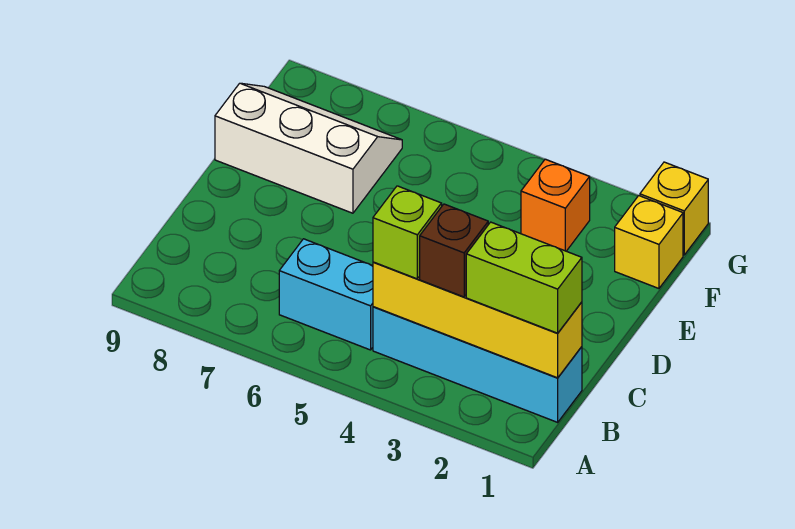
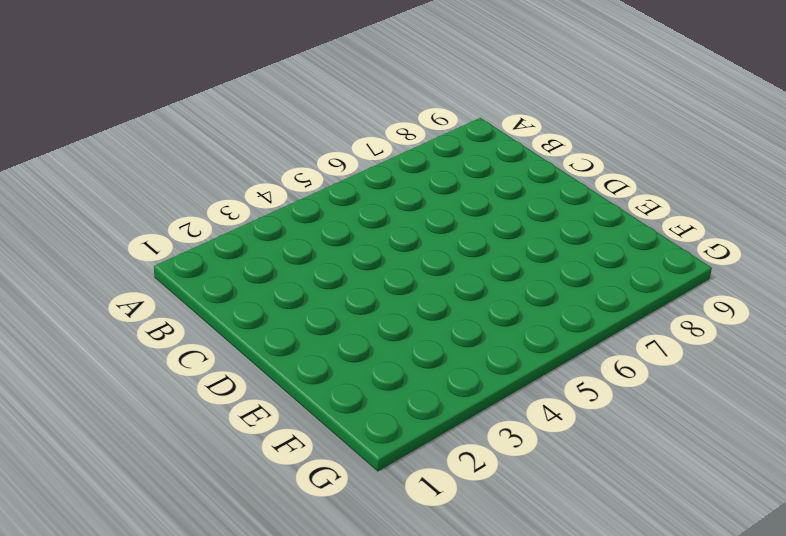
none -> cyan brick B1:B4 level 1
none -> cyan brick B5:B6 level 1

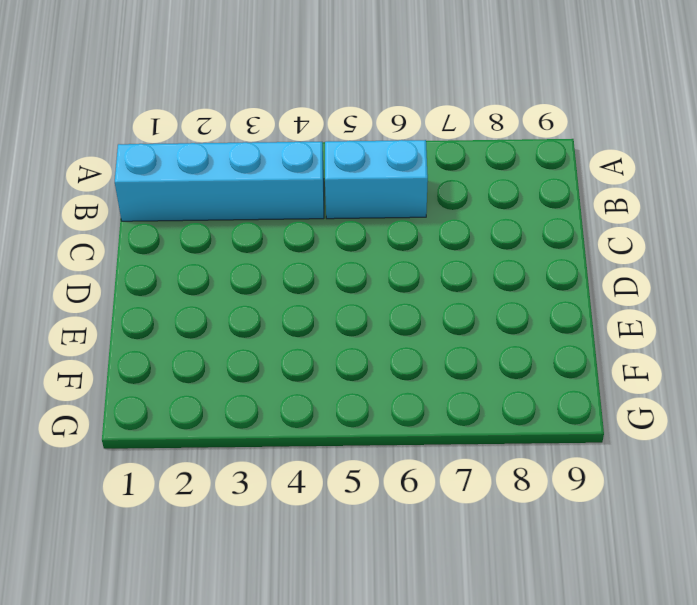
none -> white slope E7:F9 level 1 top E
none -> yellow brick F1 level 1

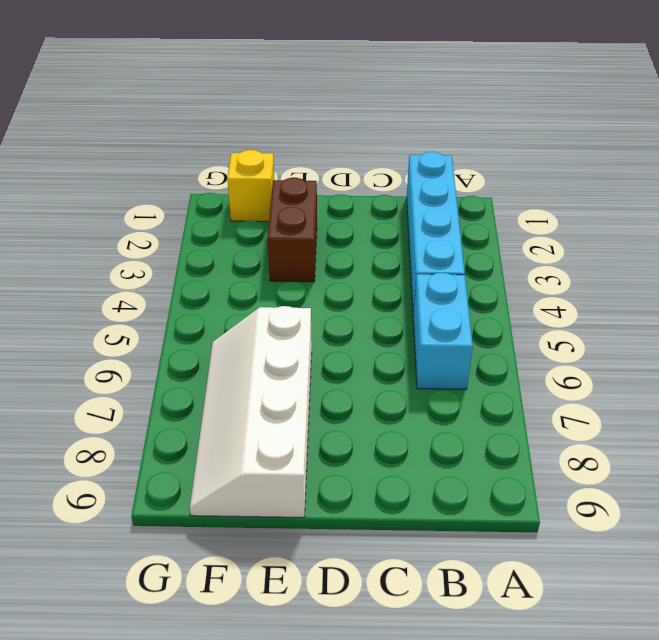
brown brick E2:E3 level 1 -> none
white slope E6:F9 level 1 top E -> white slope E7:F9 level 1 top E
none -> orange brick F3 level 1
none -> yellow brick G1 level 1

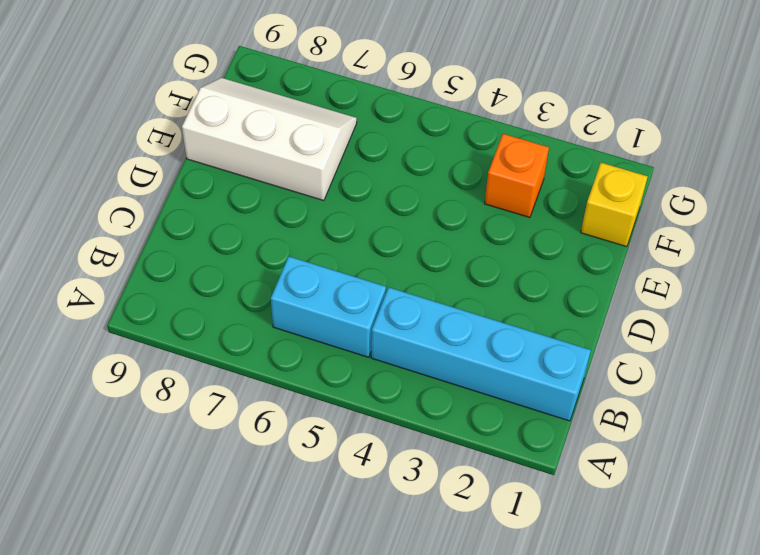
none -> yellow brick G1 level 1
none -> yellow brick B1:B4 level 2

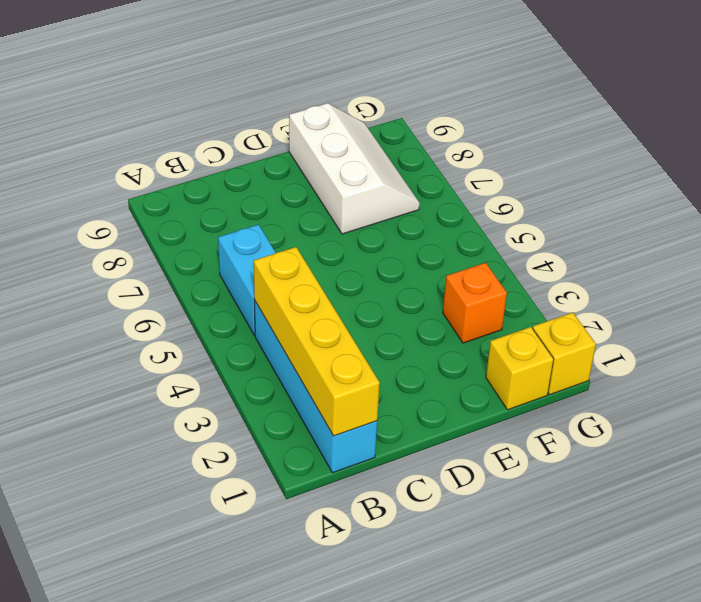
none -> lime brick B1:B2 level 3
none -> brown brick B3 level 3

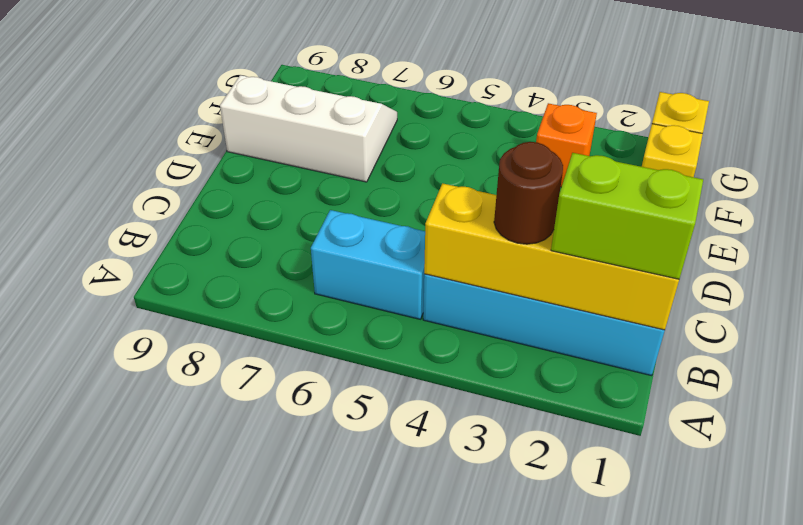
brown round brick B3 level 3 -> brown brick B3 level 3
none -> lime brick B4 level 3

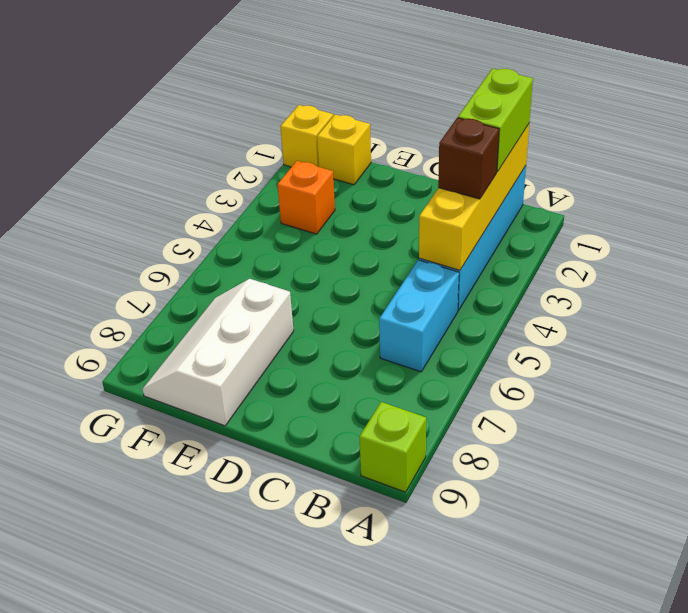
lime brick A9 level 1 -> lime brick B4 level 3

